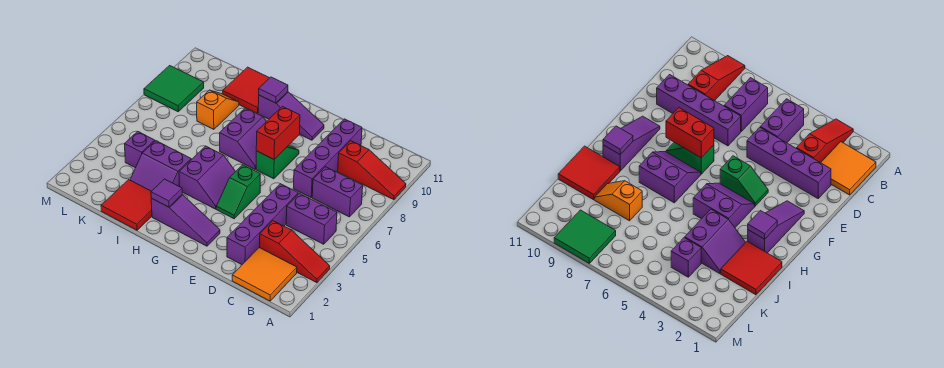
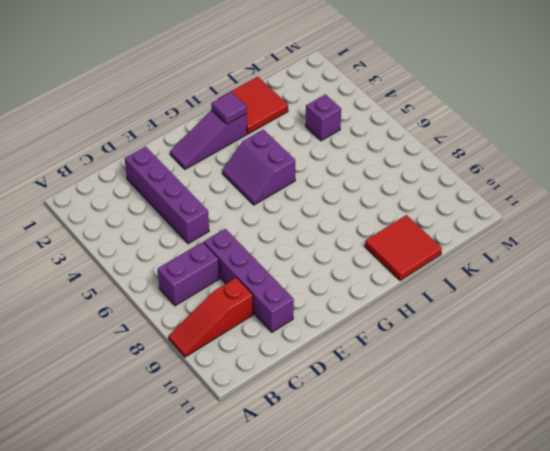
none -> red slope A3:C3 level 1 top C
none -> orange tile B1:C2 level 1
none -> purple brick B5:C5 level 1

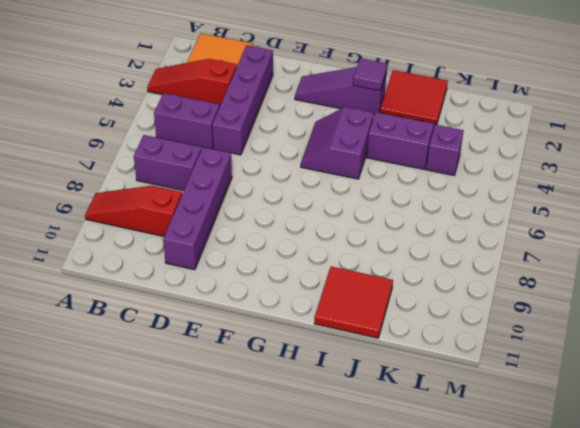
none -> green slope F4:F5 level 1 top 5
none -> green slope F7:F8 level 1 top 7
none -> purple slope F10:H10 level 1 top H

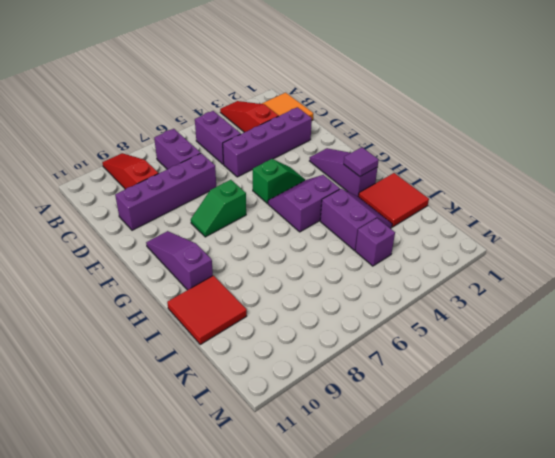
none -> purple slope G7:H8 level 1 top H
none -> orange slope J8:J9 level 1 top 8
none -> green tile L8:M9 level 1

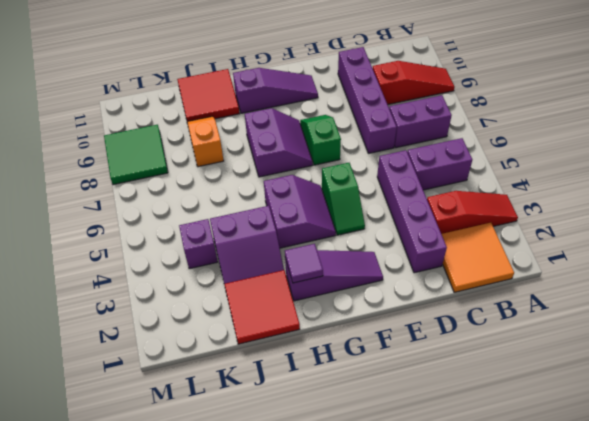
none -> red brick F7:F8 level 2
none -> purple tile H10 level 2

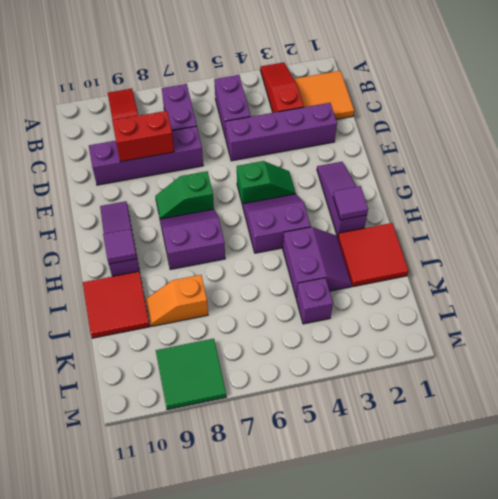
red brick D8:D9 level 2 -> red brick F7:F8 level 2

